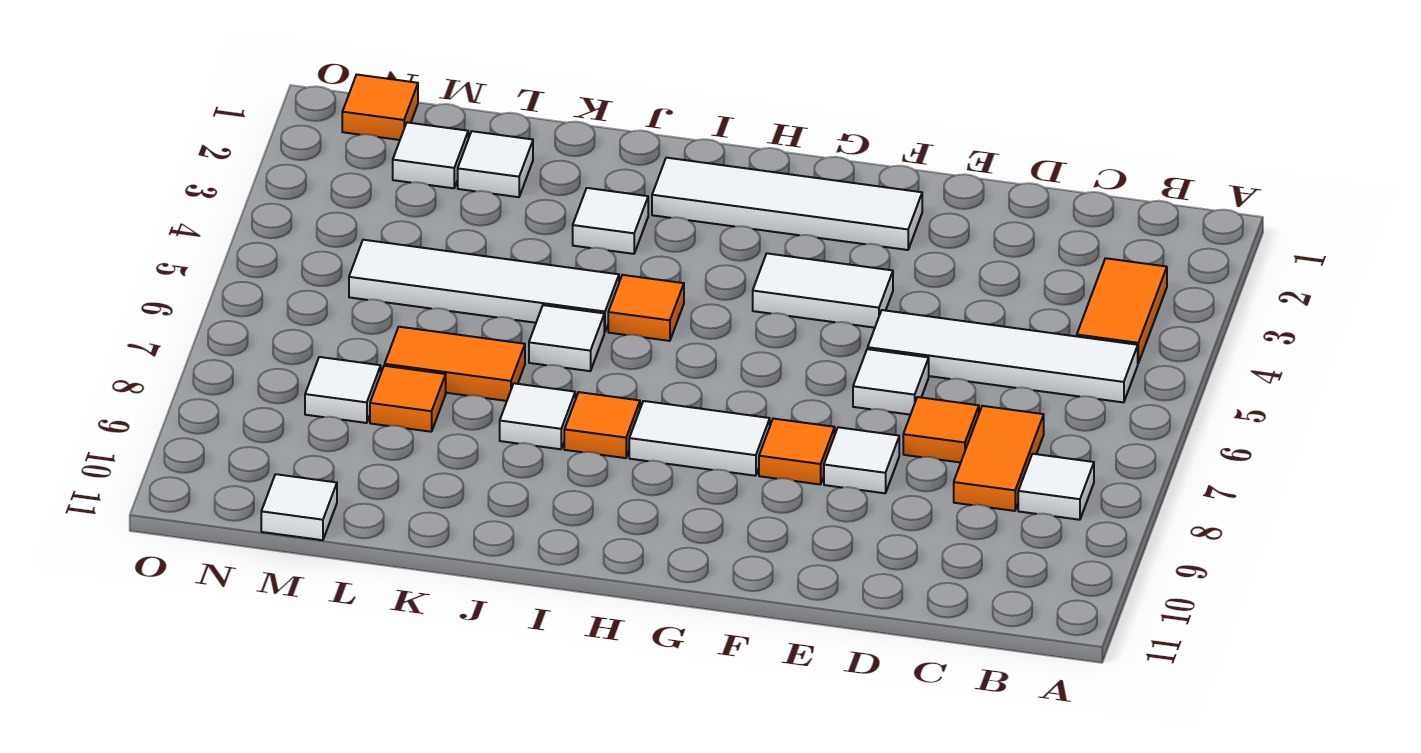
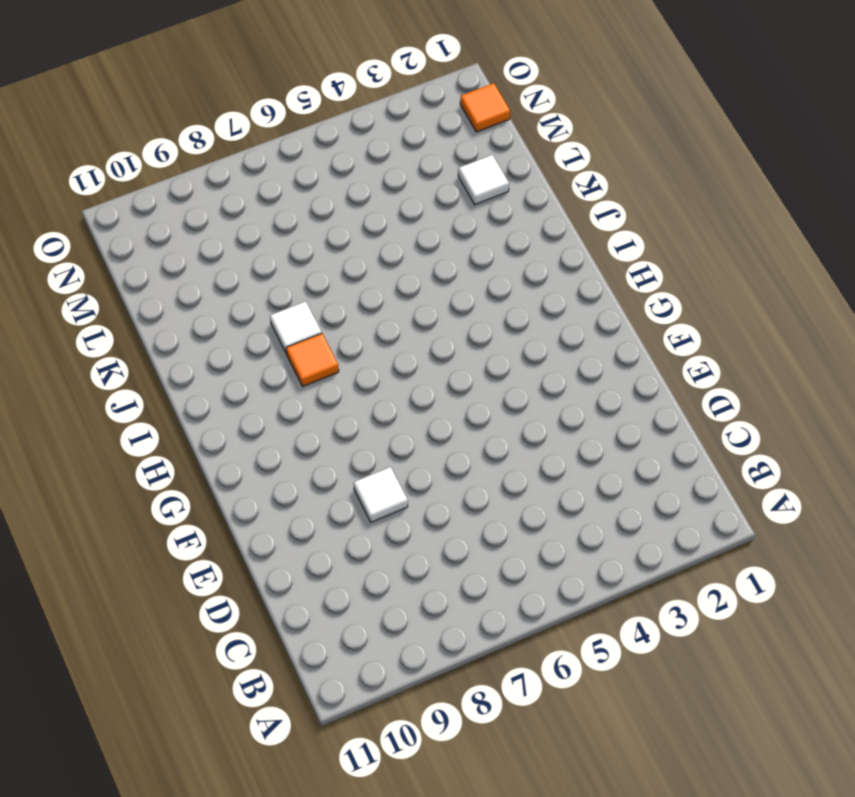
none -> orange tile B3:B4 level 1
none -> white tile B5:E5 level 1
none -> white tile B8 level 1

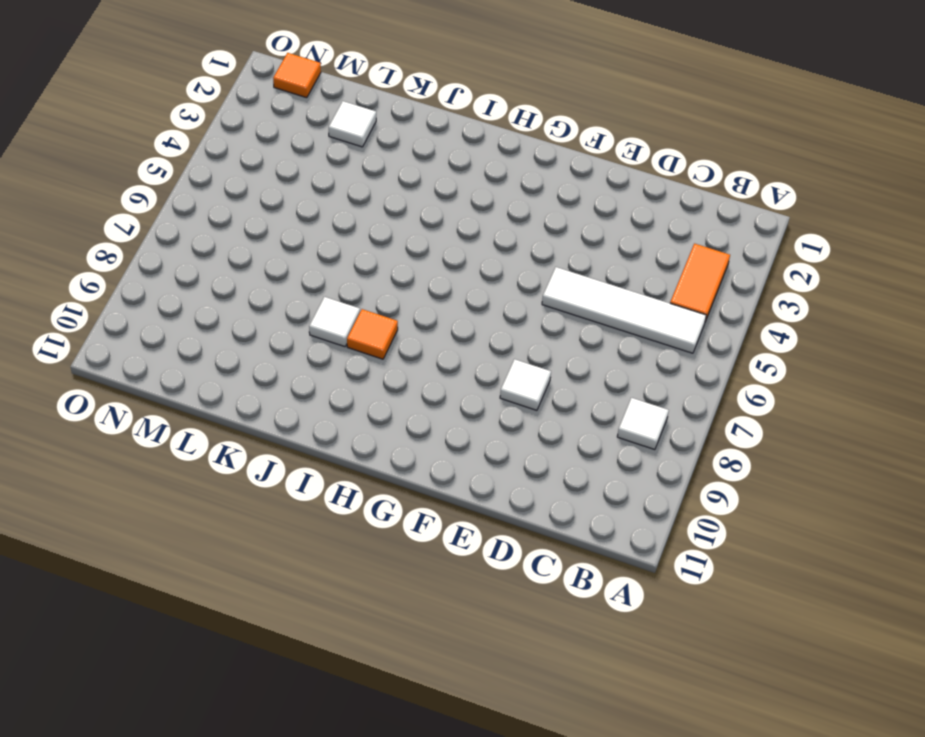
none -> orange tile C7:C8 level 1
none -> orange tile D7 level 1
none -> white tile E6 level 1

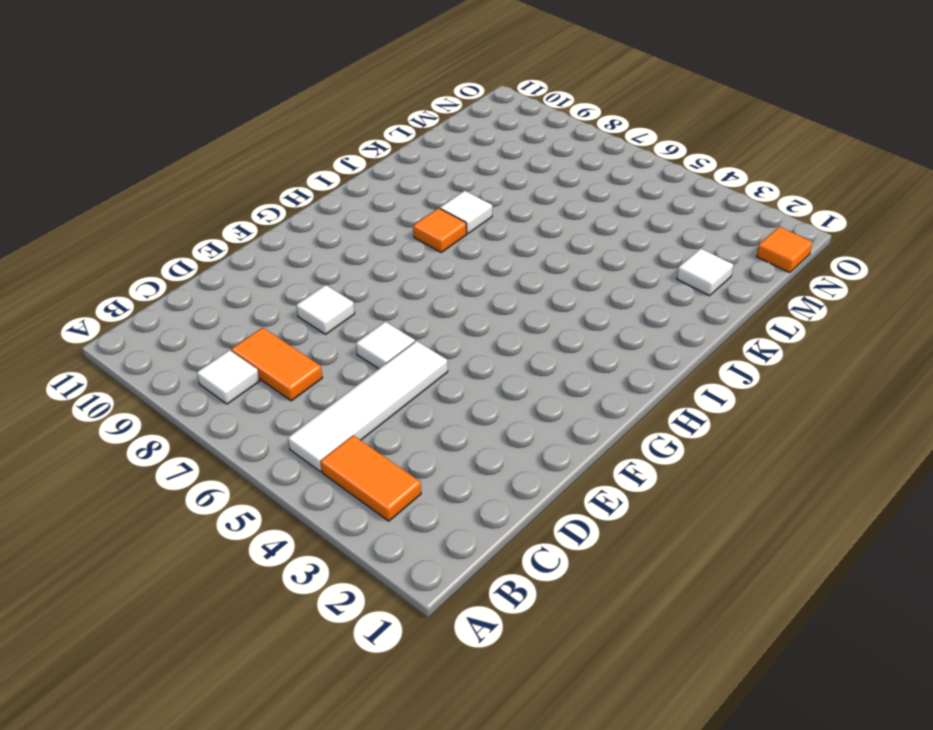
none -> orange tile D7 level 1
none -> white tile F2:I2 level 1
none -> white tile F4:G4 level 1

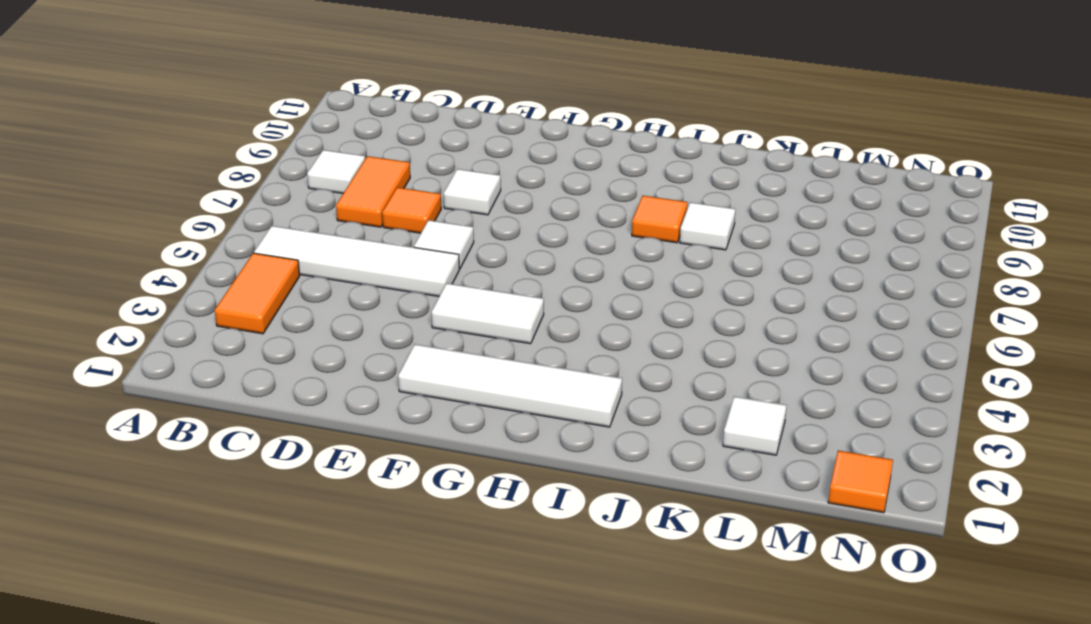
none -> orange tile F8 level 1
none -> white tile G8:H8 level 1
none -> orange tile I5 level 1

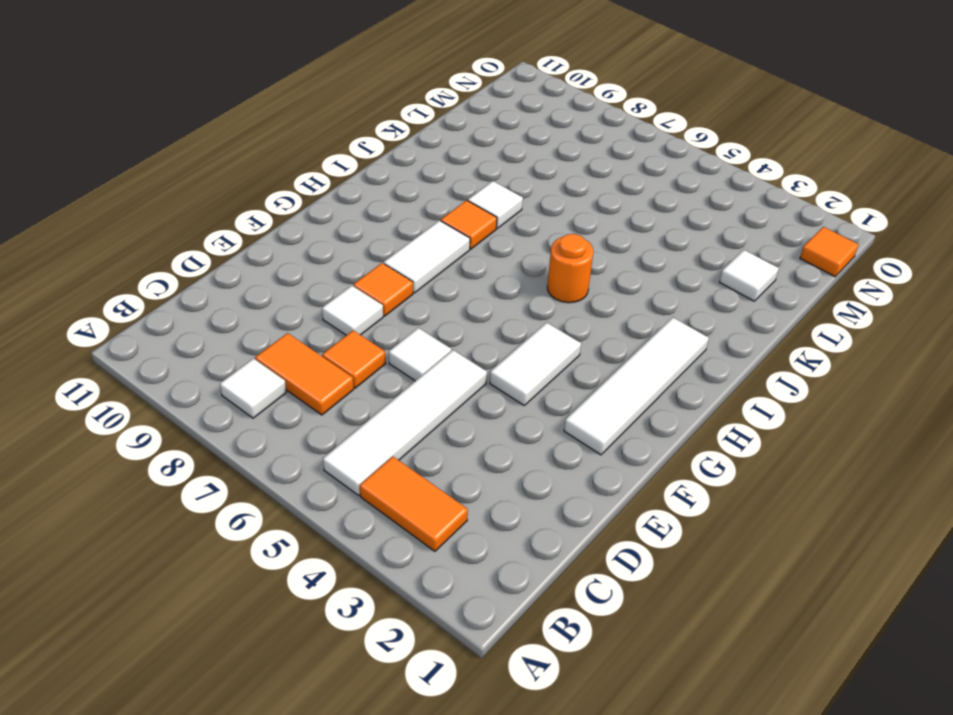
orange round brick I5 level 1 -> orange tile I5 level 1
none -> white tile J3 level 1
none -> white tile J5:M5 level 1
none -> white tile J6 level 1

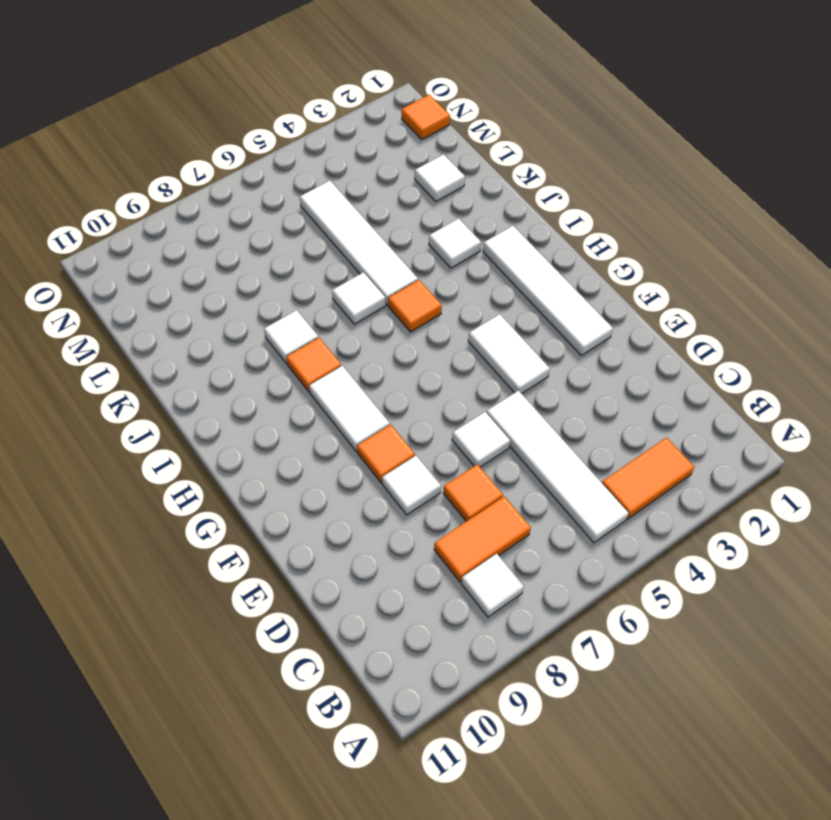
none -> orange tile K7:L7 level 1
none -> orange tile L8 level 1
none -> white tile M2 level 1

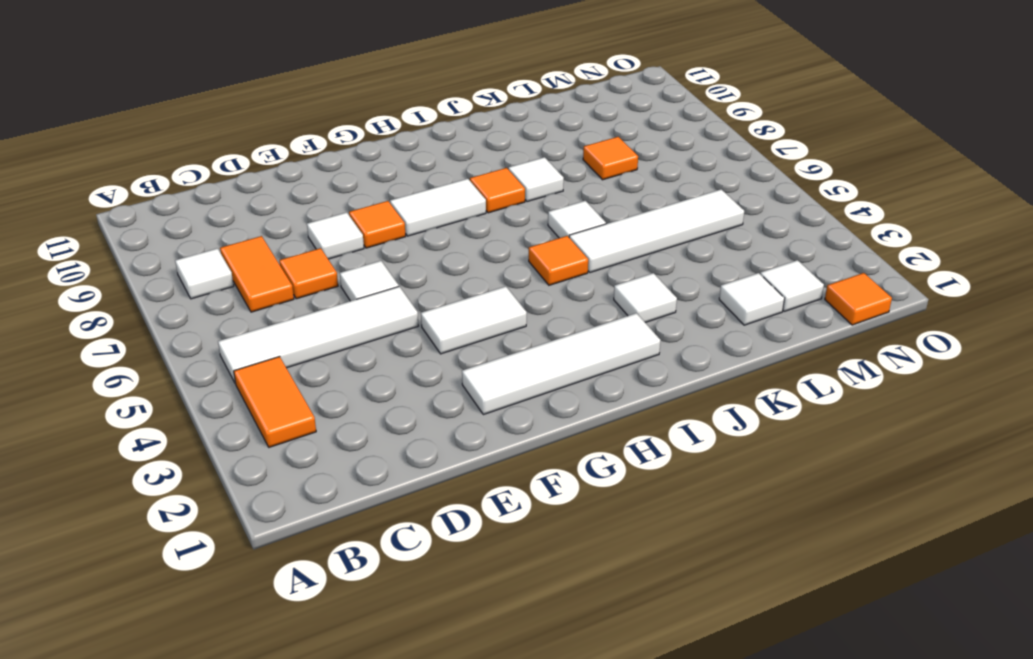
none -> orange tile K7:L7 level 1
none -> white tile M8 level 1
none -> white tile M11 level 1

